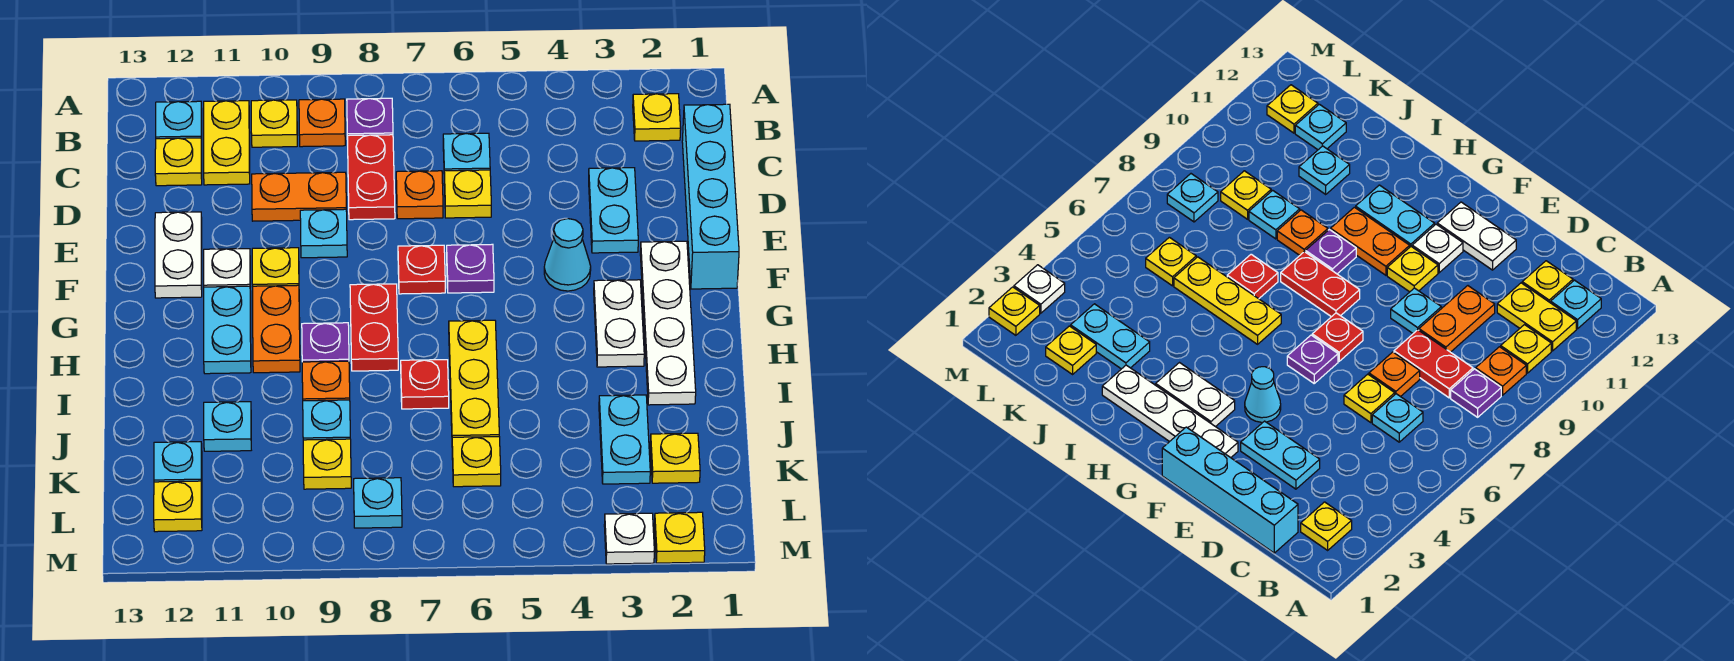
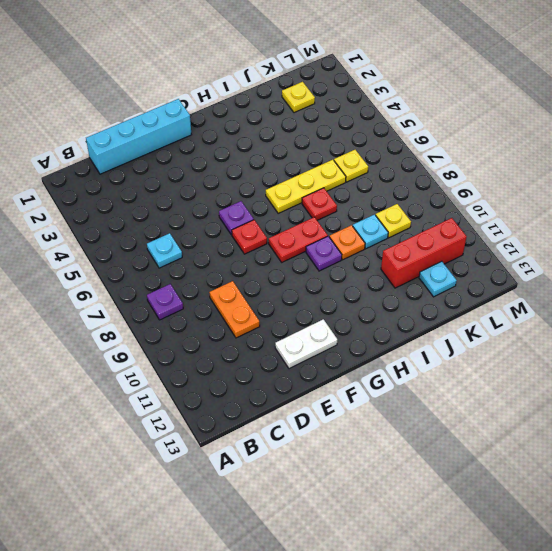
red brick J11:L11 level 1 -> cyan plate J11 level 1
none -> yellow plate B2 level 1
none -> orange plate B9 level 1
none -> yellow plate B10 level 1
none -> yellow plate B11:C11 level 1

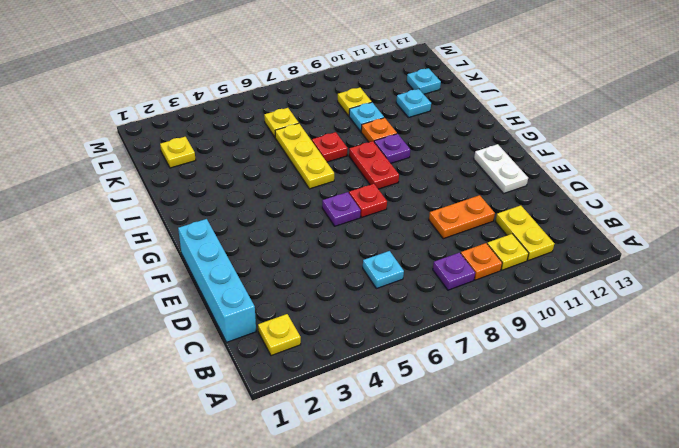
none -> cyan plate B12 level 1
none -> red plate C8:D8 level 1
none -> yellow plate C12 level 1
none -> cyan plate D3:E3 level 1

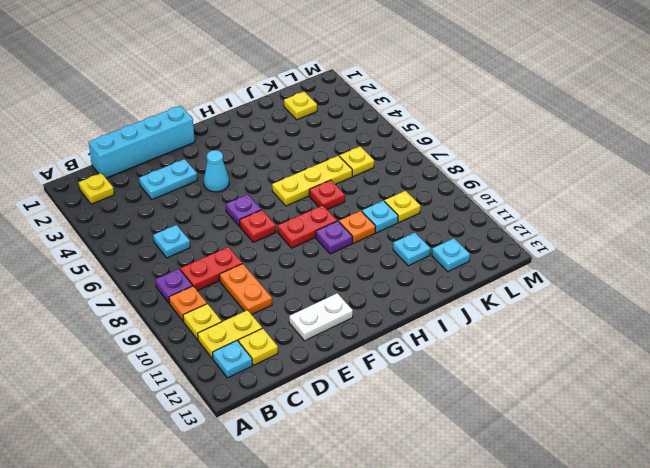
none -> yellow plate D6 level 1
none -> orange plate D7 level 1
none -> cyan plate E9 level 1
none -> white plate F2:I2 level 1

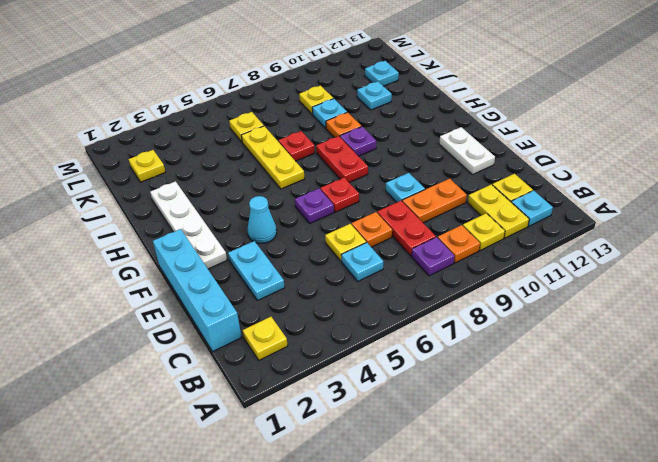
none -> yellow plate F10 level 1
none -> white plate F11 level 1
none -> white plate G3:H3 level 1
none -> orange plate G10:H10 level 1

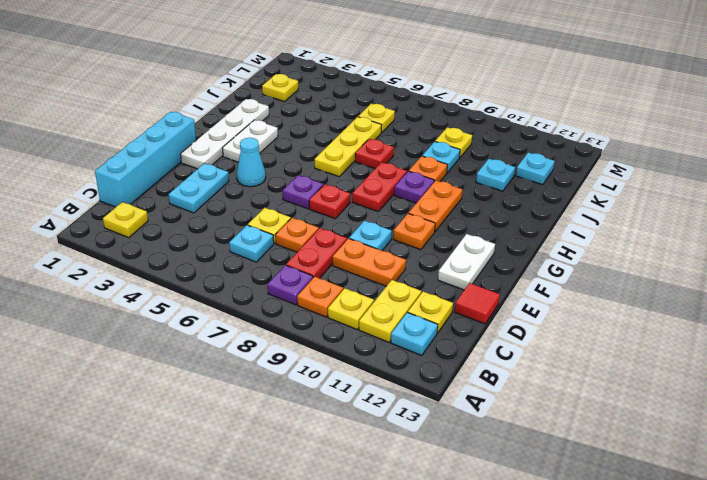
red tile D13 level 1 -> none
orange plate F10 level 1 -> yellow plate F10 level 1
none -> white plate F11 level 1
none -> cyan plate G11:H11 level 1
none -> cyan plate J3:K3 level 1
none -> cyan plate L8 level 1

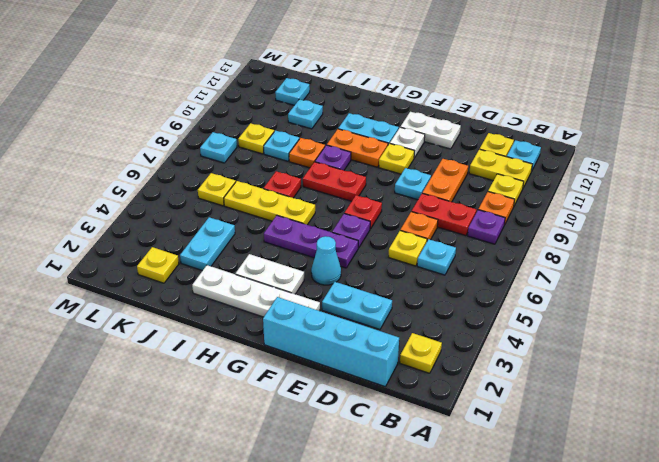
purple plate F5:H5 level 1 -> none
cyan plate J3:J4 level 1 -> cyan plate J3:K3 level 1
none -> yellow plate L12 level 1
none -> yellow plate M2 level 1
none -> white plate M3 level 1

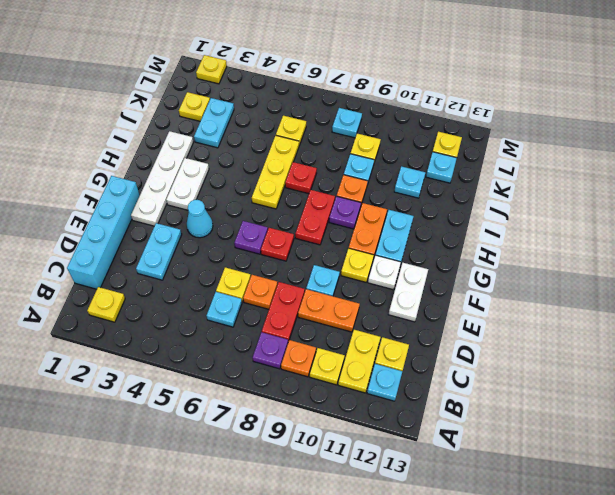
none -> white plate M3 level 1

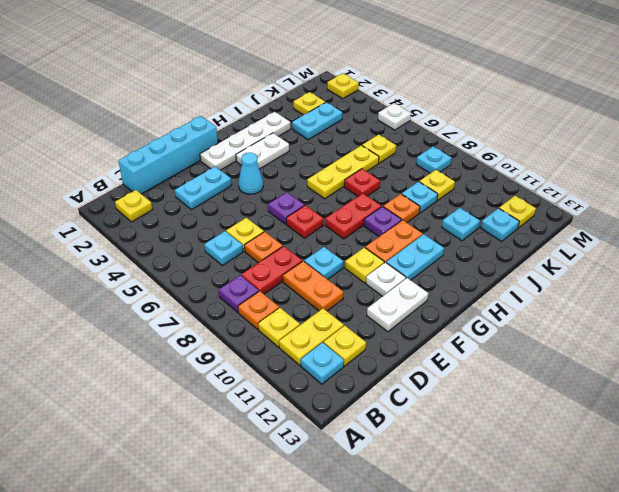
white plate M5 level 1 -> white plate M3 level 1

